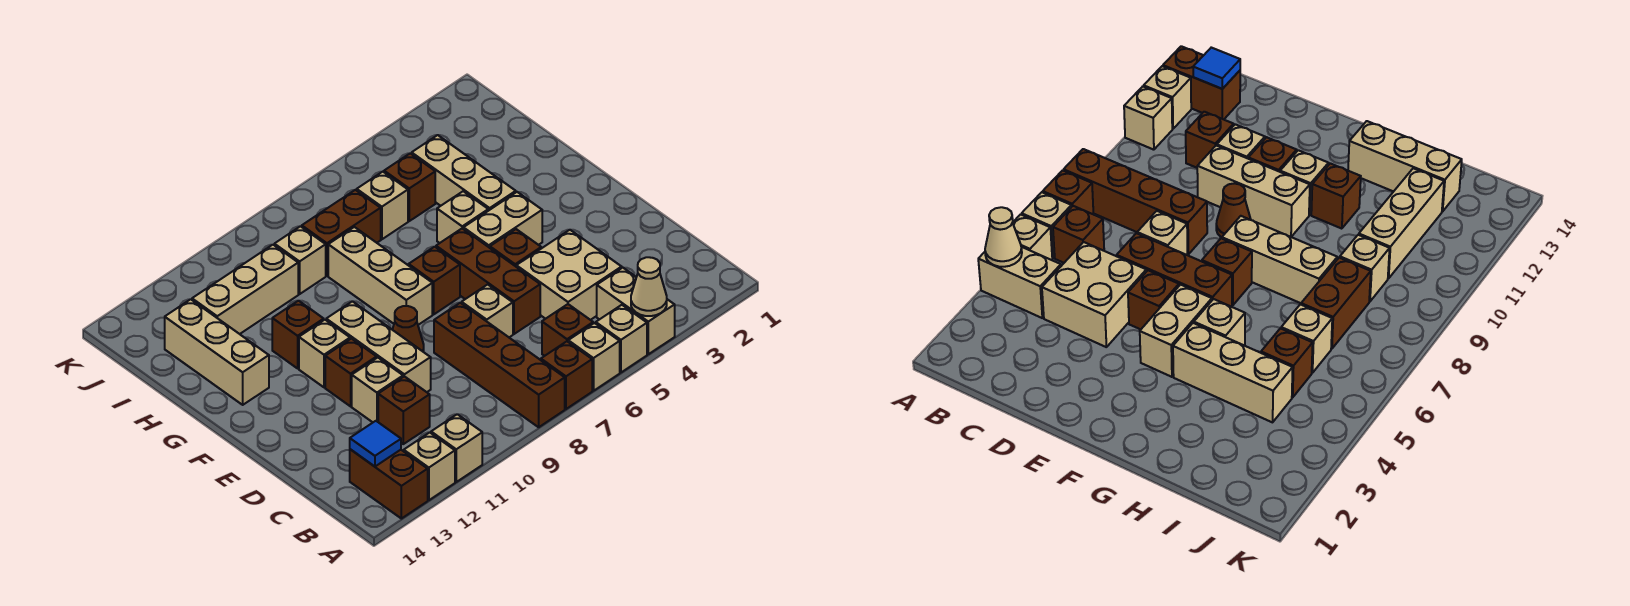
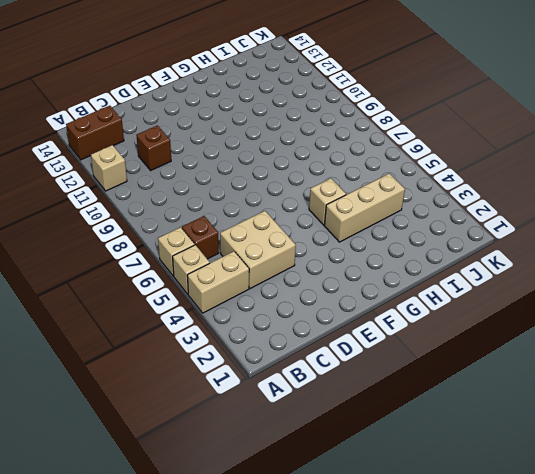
none -> brown brick A7 level 1
none -> brown brick A8:D8 level 1
none -> tan brick A12 level 1
none -> brown brick D6:F6 level 1

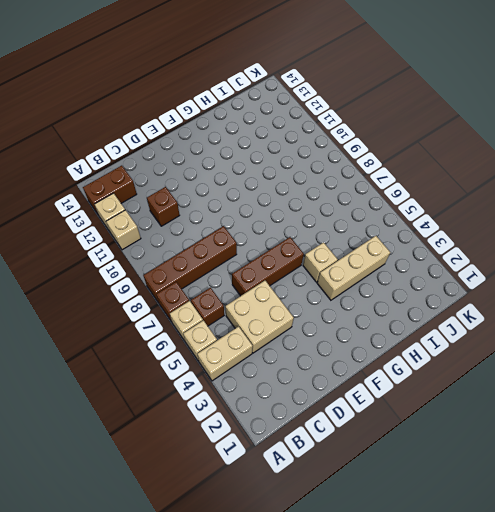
none -> tan brick D7 level 1
none -> tan brick D10:F10 level 1
none -> tan brick D11 level 1
none -> brown brick E5 level 1

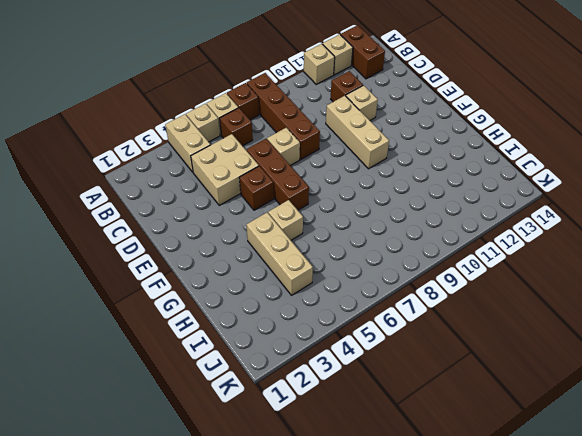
none -> brown cone E9 level 1
none -> brown brick E11 level 1
none -> tan brick F4:F5 level 1
none -> brown brick F7 level 1

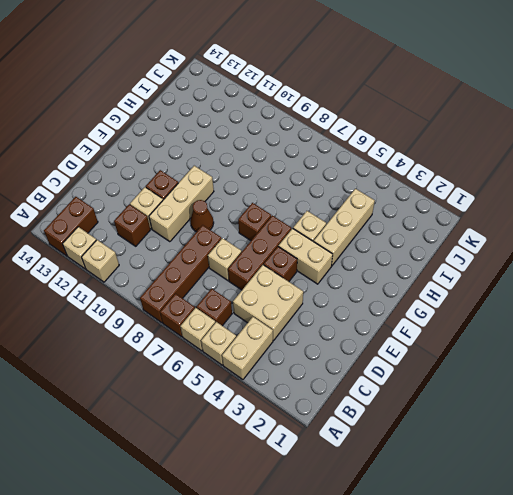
none -> tan brick F8:H8 level 1
none -> tan brick F11 level 1
none -> brown brick G11 level 1
none -> tan brick G13:I13 level 1

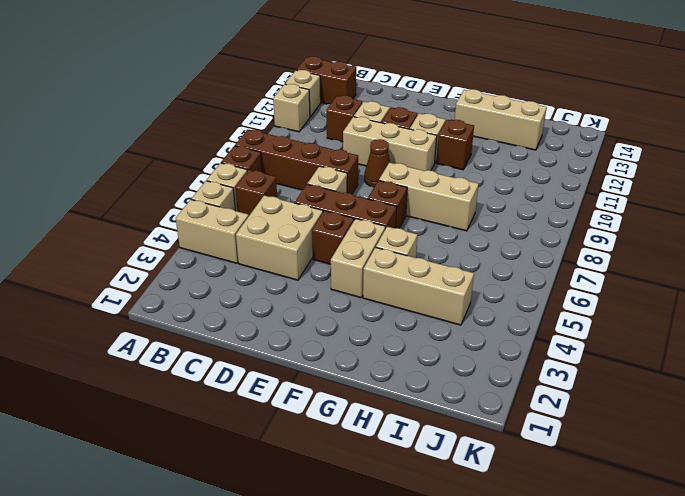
none -> brown brick I5 level 1
none -> tan brick I6 level 1
none -> brown brick I7:I8 level 1
none -> tan brick I9 level 1

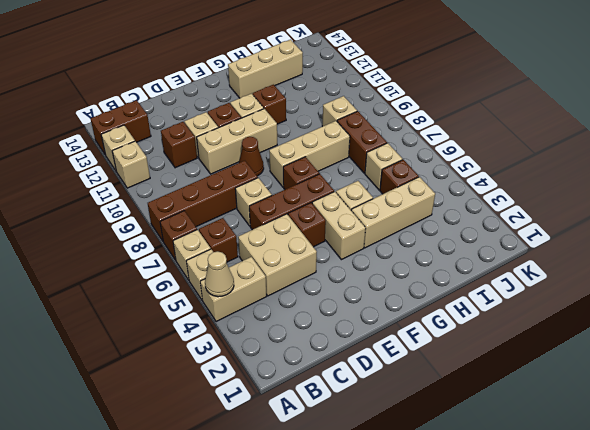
none -> tan brick I10:I12 level 1
none -> blue tile B13 level 2

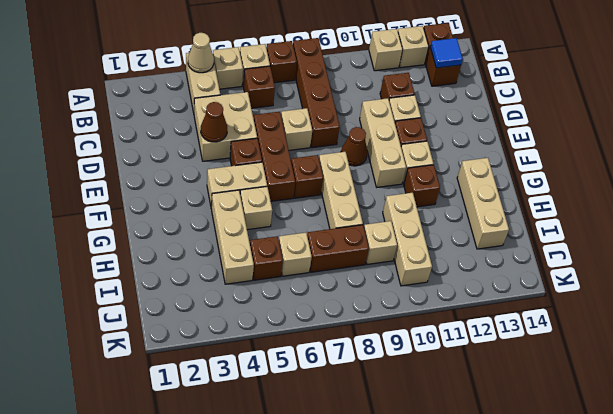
brown cone D4 level 2 -> none
tan brick H10:J10 level 1 -> tan brick I10:I12 level 1

